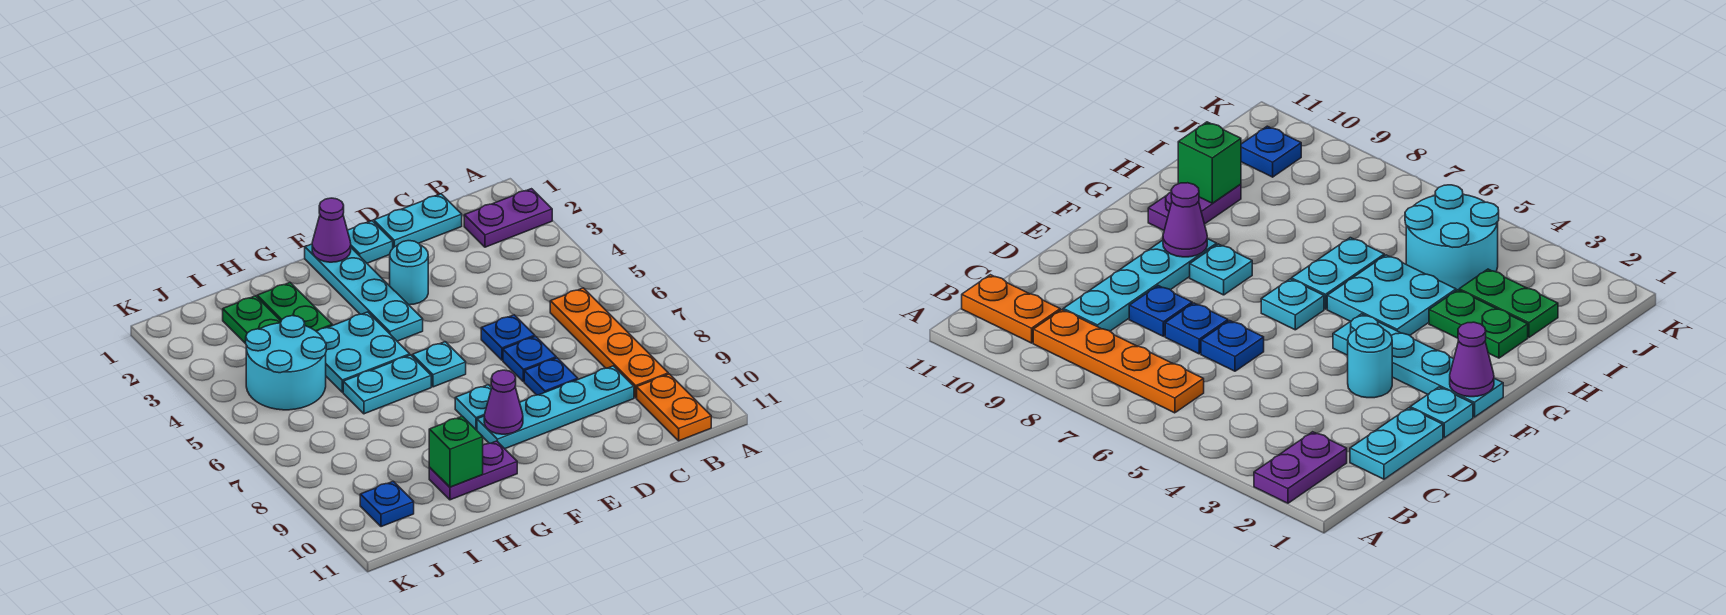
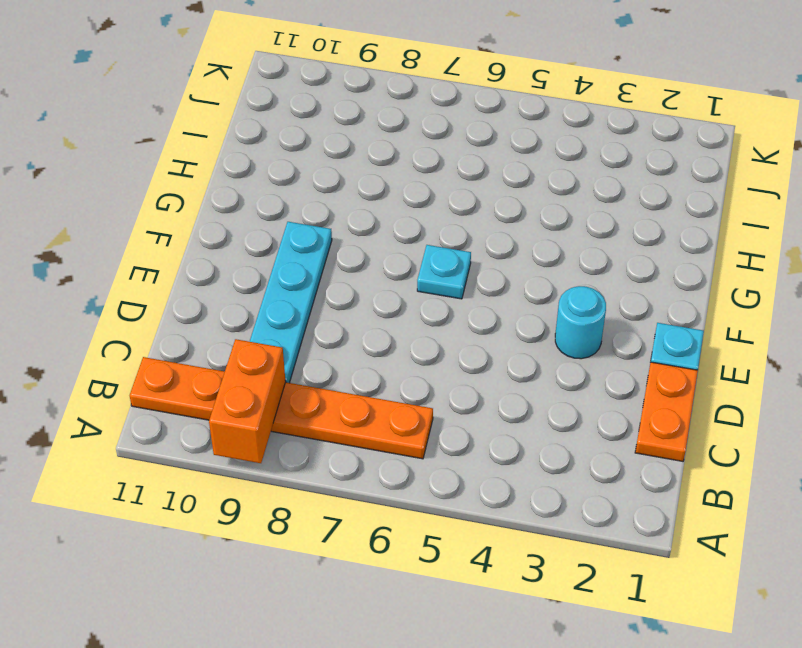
orange brick A9:B9 level 2 -> none
orange plate C1:D1 level 1 -> cyan plate C1:D1 level 1
none -> purple plate A2:B2 level 1
none -> blue plate D6 level 1
none -> blue plate D7 level 1

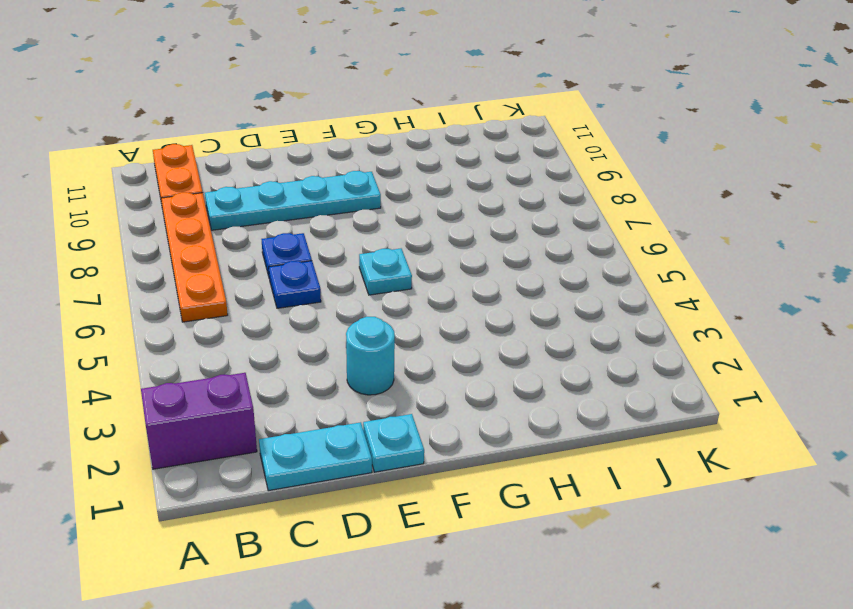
purple brick A2:B2 level 1 -> purple plate A2:B2 level 1
none -> blue plate D8 level 1
none -> cyan plate F1:F4 level 1
none -> cyan plate F8 level 1

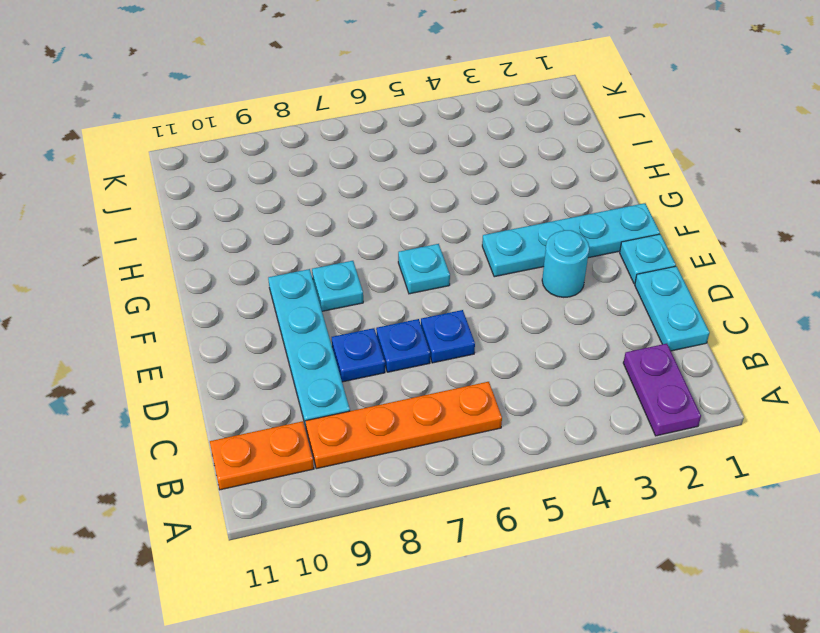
none -> cyan plate G4:H5 level 1
none -> cyan plate G6:H6 level 1
none -> purple plate G10:H10 level 1

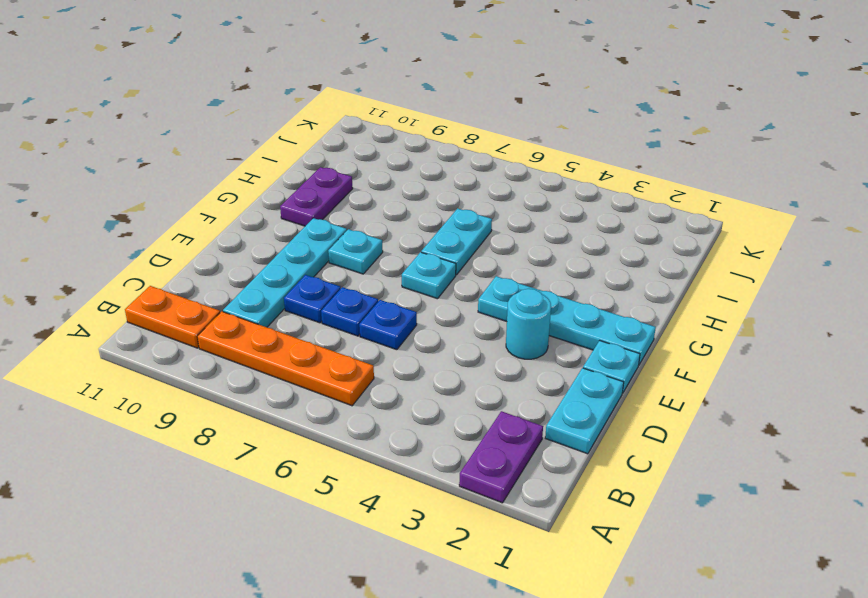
none -> cyan plate G4:H5 level 1
none -> green plate H2:H3 level 1
none -> green plate I2:I3 level 1

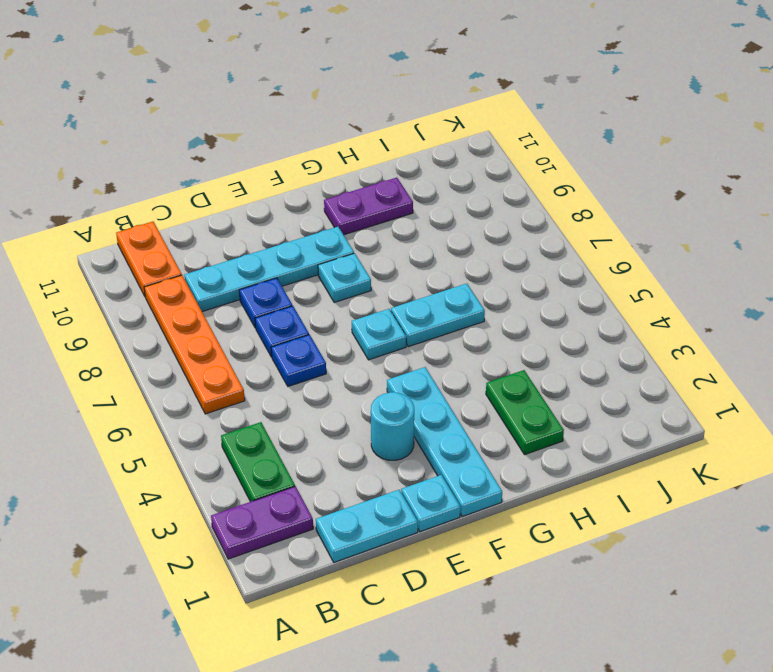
green plate B3:B4 level 1 -> green plate I2:I3 level 1
none -> cyan plate G4:H5 level 1
none -> cyan round brick I4:J5 level 1
none -> blue plate J10 level 1

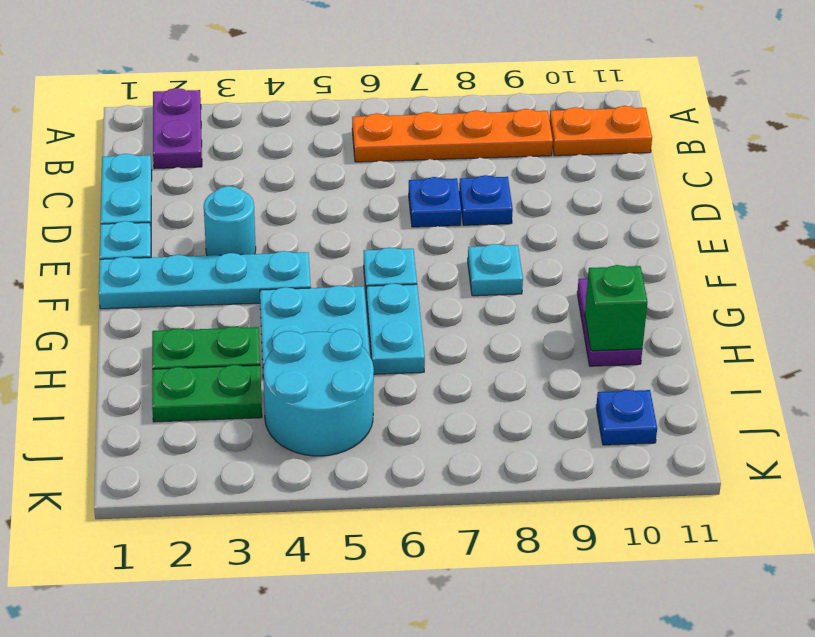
none -> cyan plate C9:F9 level 1
none -> blue plate D6 level 1
none -> purple cone F1 level 2

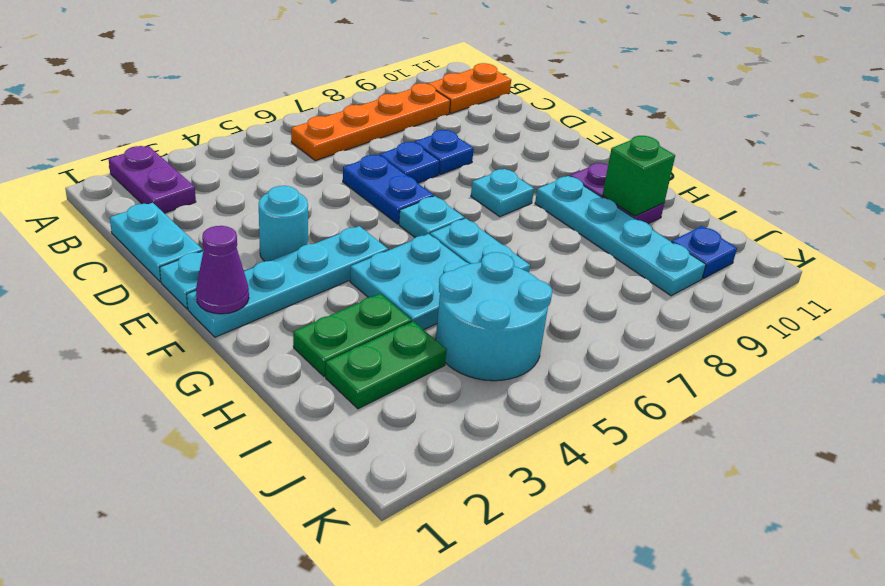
blue plate D6:E6 level 1 -> blue plate D6 level 1
cyan plate G9:J9 level 1 -> cyan plate C9:F9 level 1
none -> purple cone F9 level 2

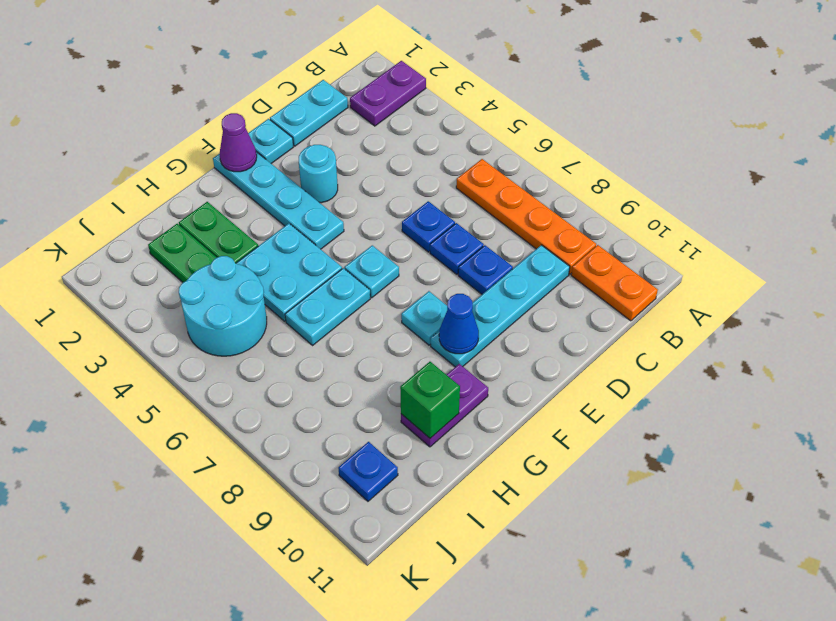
blue cone F9 level 2 -> purple cone F9 level 2

